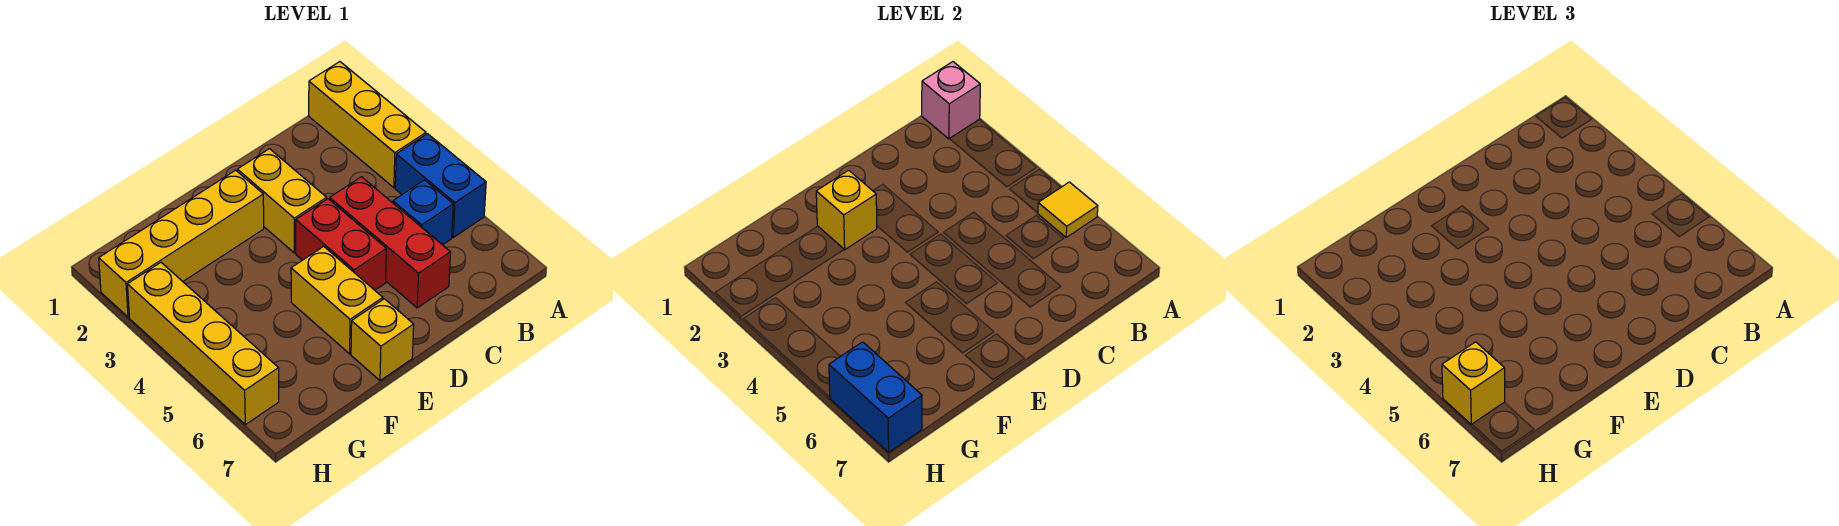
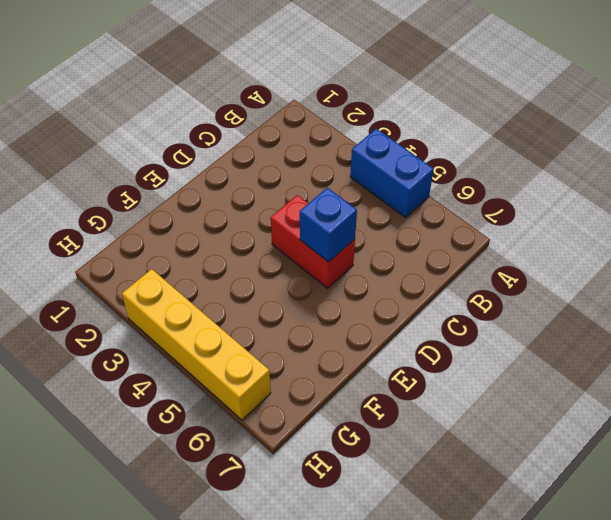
blue brick D5 level 2 -> blue brick B5 level 1
none -> yellow brick A1:A3 level 1
none -> red brick C4:C6 level 1
none -> yellow brick D2:D3 level 1

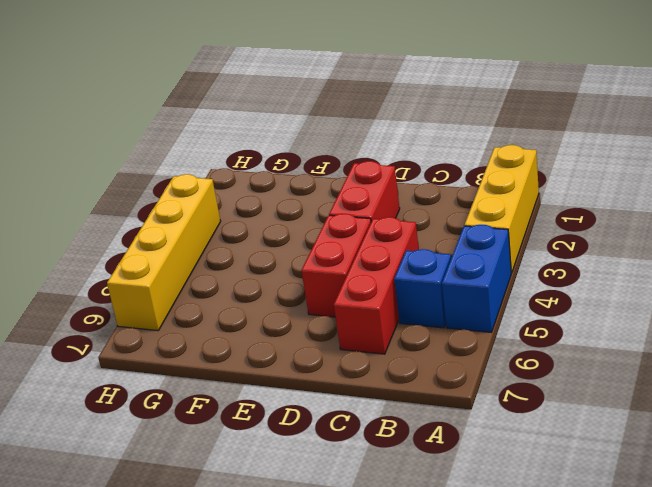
red brick D2:D3 level 1 -> yellow brick D2:D3 level 1
none -> yellow brick E2:H2 level 1
none -> yellow brick E5:E6 level 1
none -> yellow brick E7 level 1

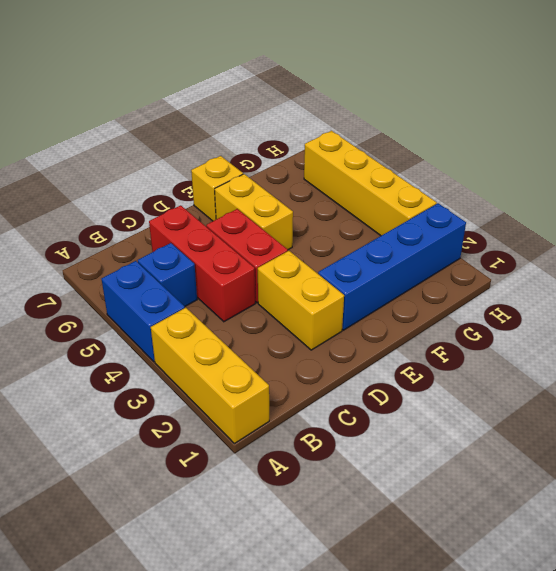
blue brick E2:H2 level 1 -> yellow brick E2:H2 level 1
none -> pink brick A1 level 2
none -> yellow tile A5 level 2
none -> yellow brick E2 level 2

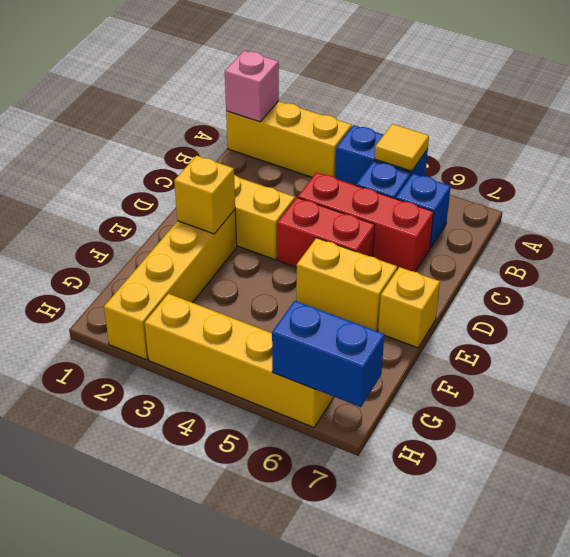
blue brick B6 level 1 -> none
none -> yellow brick H6 level 3

